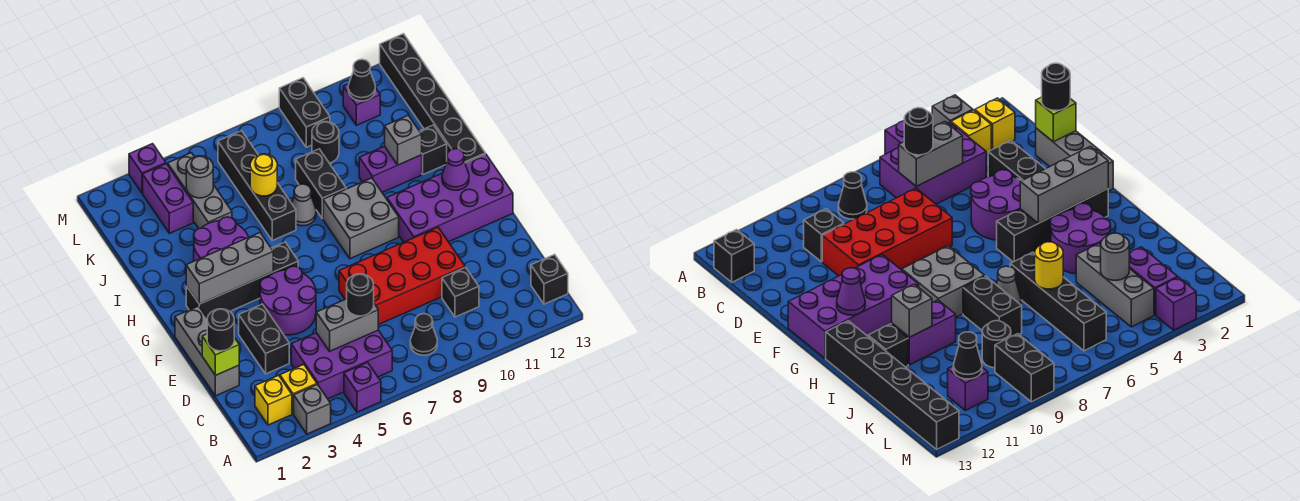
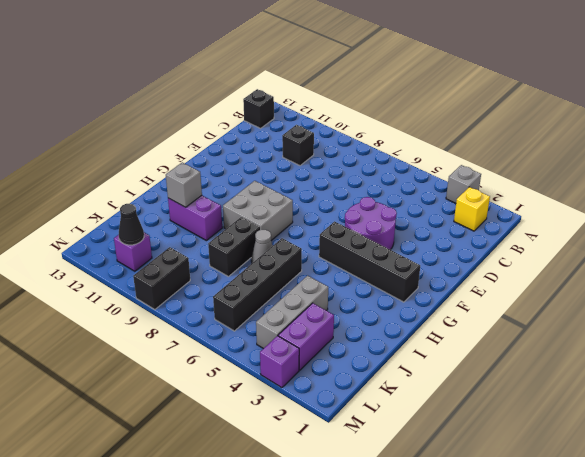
none -> purple brick A5 level 1
none -> yellow brick B3 level 1
none -> purple brick B4:C6 level 1
none -> black cone B8 level 1

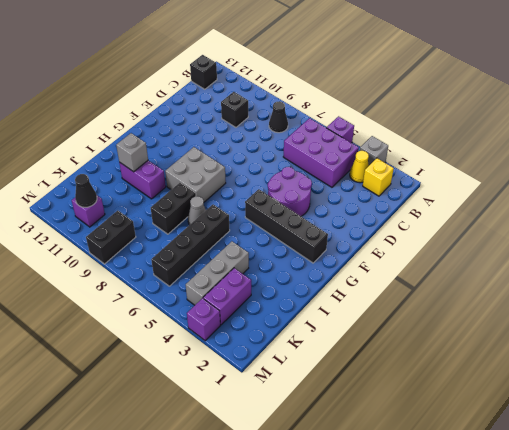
yellow cone B3 level 1 -> yellow brick B3 level 1
none -> grey brick D1:F1 level 1
none -> black brick D3:E3 level 1
none -> red brick D7:E10 level 1
none -> purple brick F10:G13 level 1

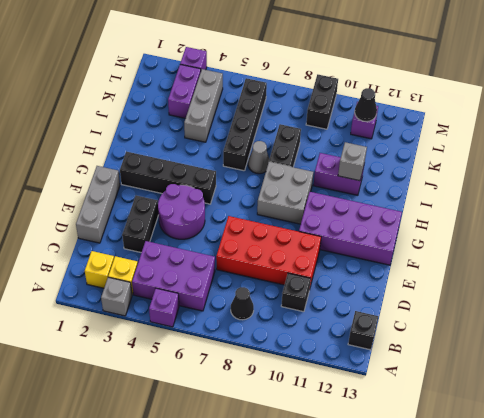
none -> purple round brick H3:I4 level 1
none -> black brick H13:M13 level 1
none -> black brick I12 level 1
none -> black round brick K9 level 1

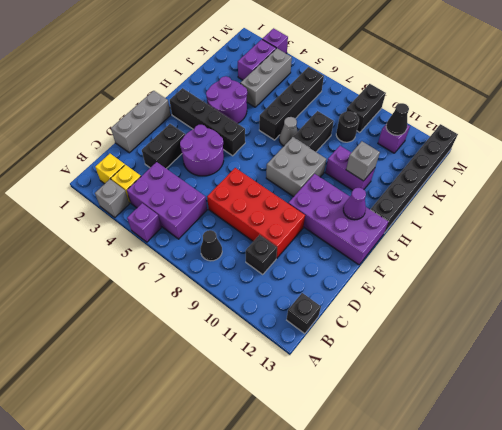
none -> black brick I12 level 1
none -> grey brick C5:C6 level 2
none -> lime brick D1 level 2
none -> grey brick G2:G4 level 2

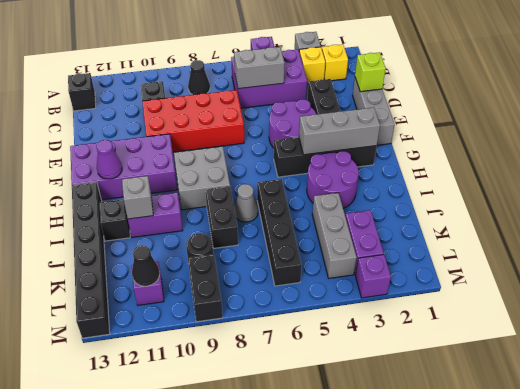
none -> yellow round brick J6 level 2
none -> grey round brick K4 level 2
none -> black round brick C6 level 3
none -> black round brick D1 level 3

